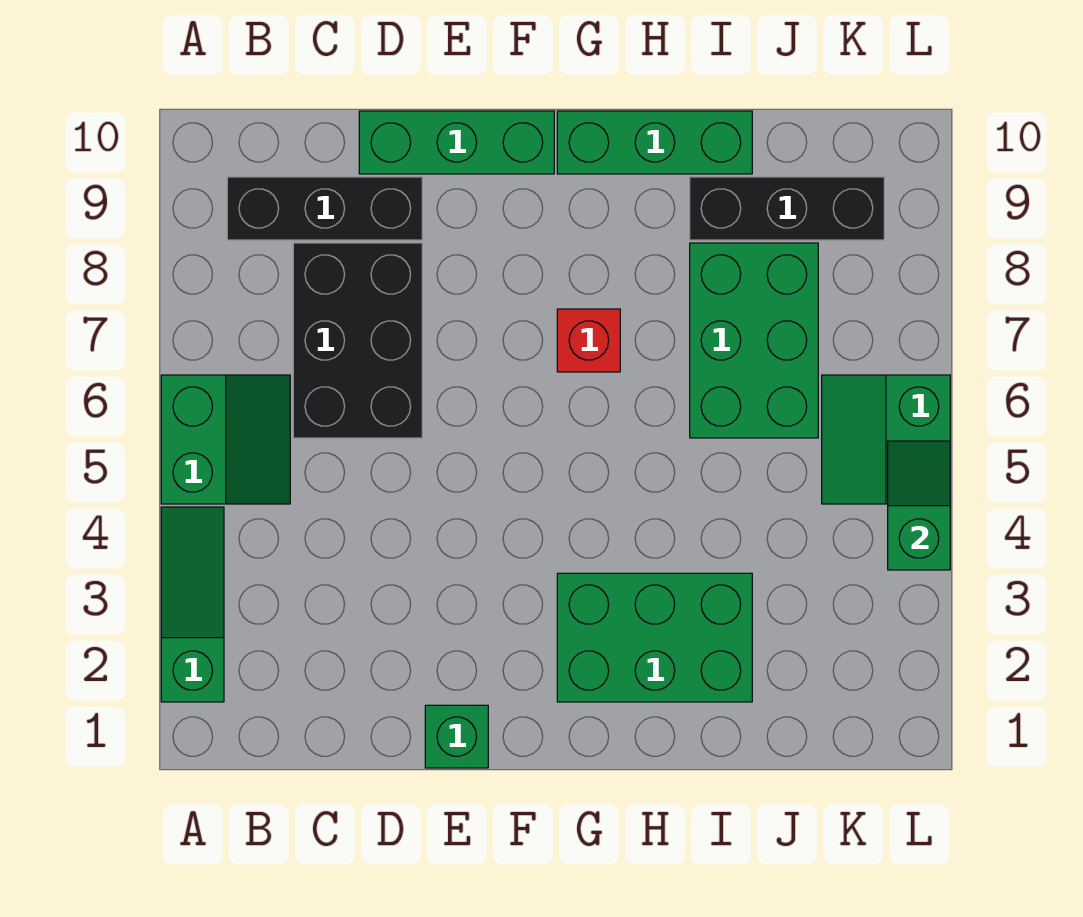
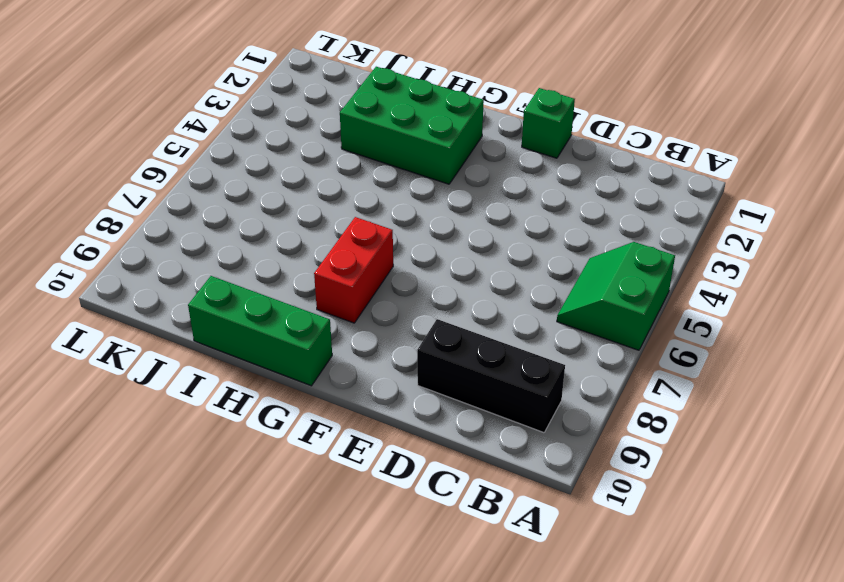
red brick G7:G8 level 1 -> red brick G7 level 1
none -> green slope A2:A4 level 1 top 2
none -> black brick C6:D8 level 1
none -> green brick D10:F10 level 1

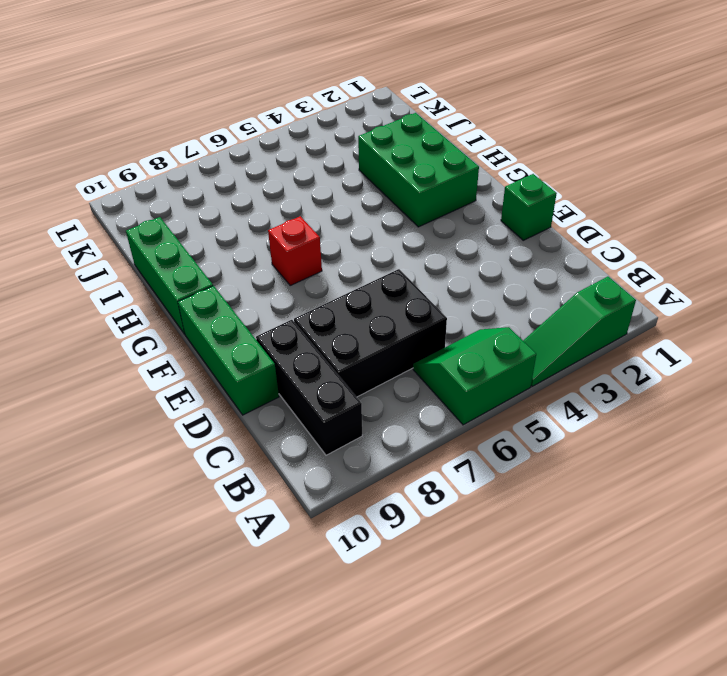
none -> green brick I6:J8 level 1
none -> black brick I9:K9 level 1
none -> green slope K5:L6 level 1 top L

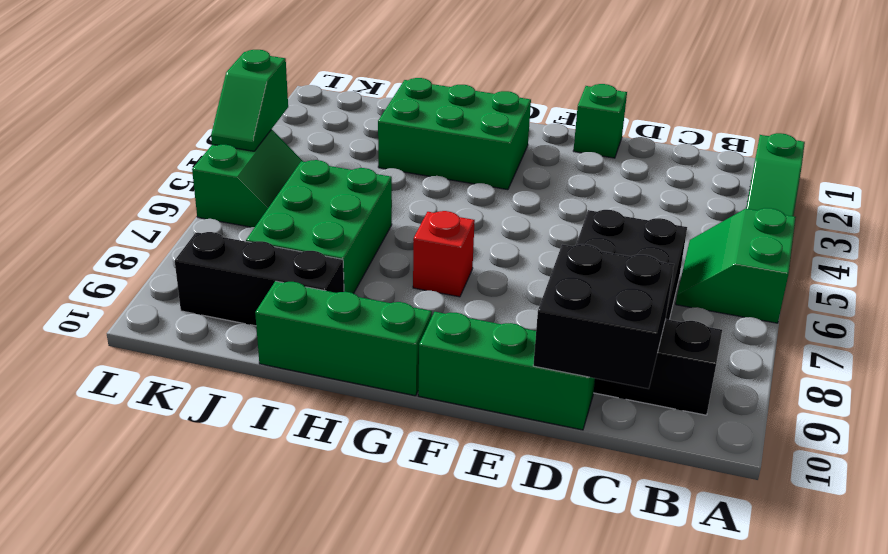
black brick C9:D10 level 2 -> none

